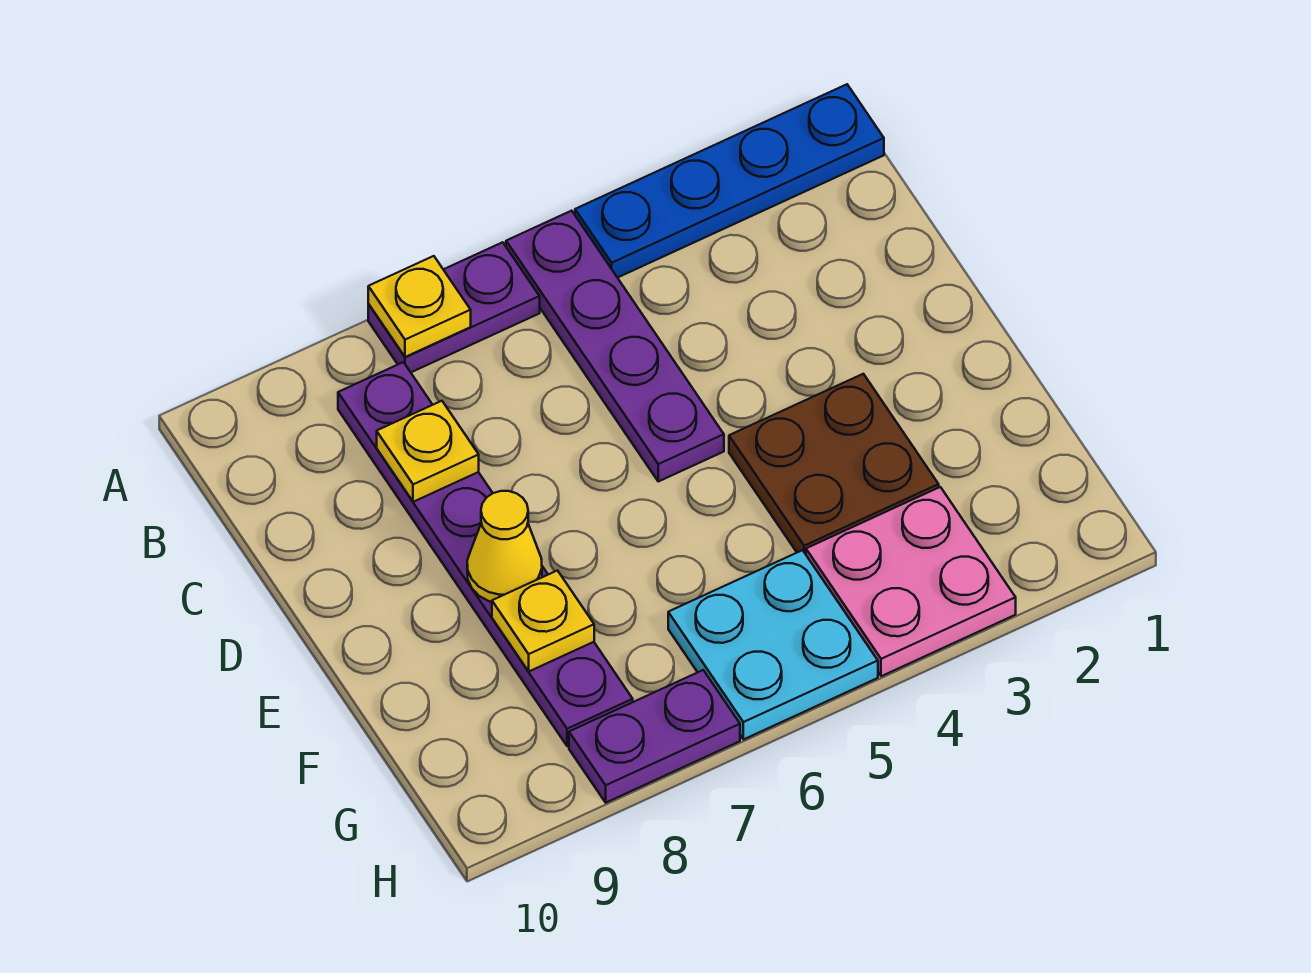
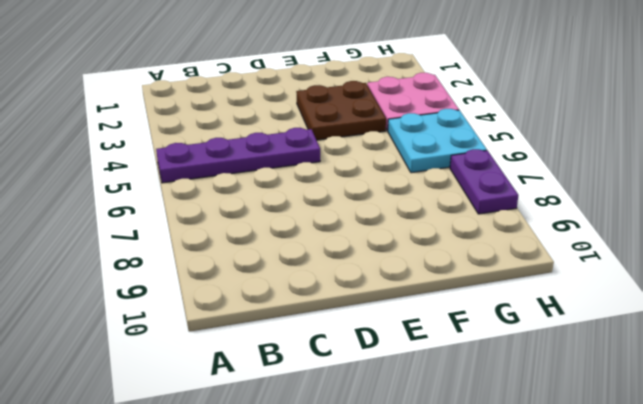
none -> blue plate A1:A4 level 1
none -> purple plate A6:A7 level 1
none -> purple plate B8:G8 level 1

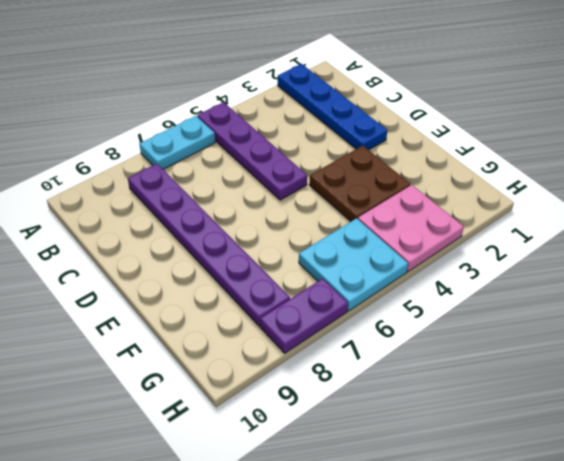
blue plate A2:D2 level 1 -> blue plate A1:A4 level 1
cyan plate A6:A7 level 1 -> purple plate A6:A7 level 1
none -> yellow plate A7 level 2
none -> yellow plate C8 level 2
none -> yellow cone E8 level 2

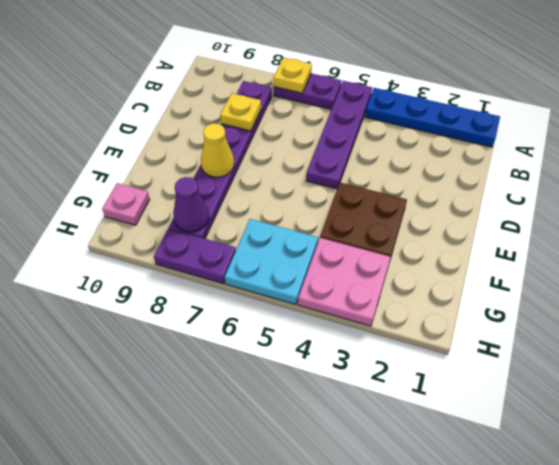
purple cone G8 level 2 -> none
pink plate G10 level 1 -> none
none -> yellow plate F8 level 2

